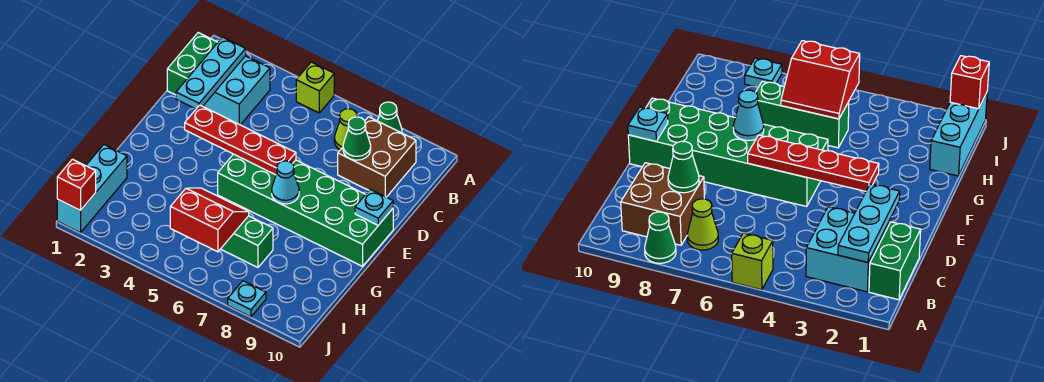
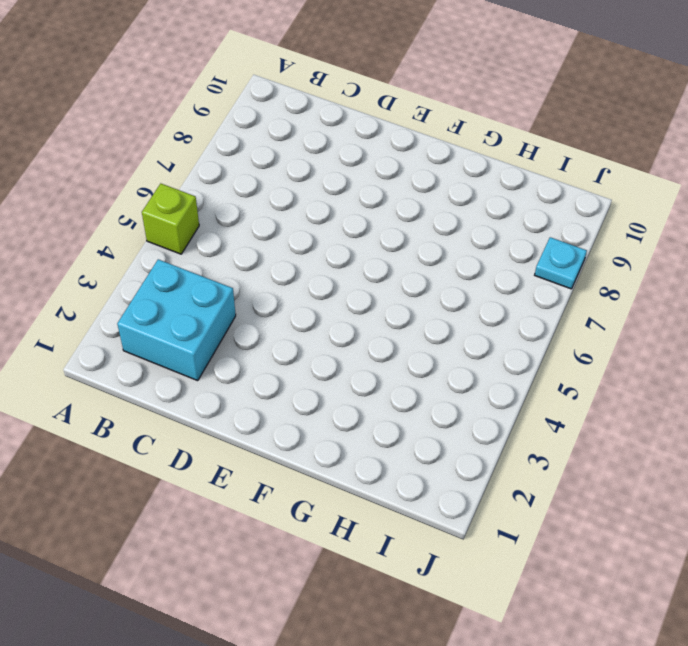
none -> green cone A8 level 1
none -> green brick B1:C1 level 1
none -> lime cone B7 level 1

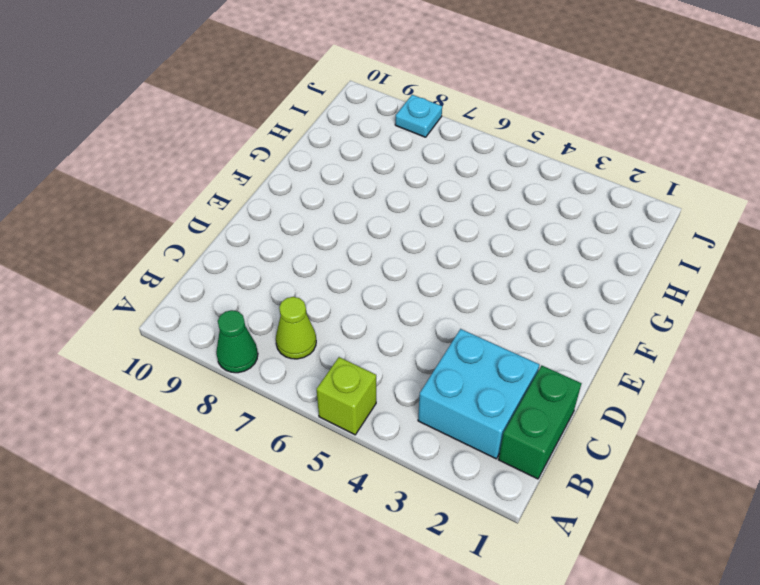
none -> brown brick B8:C9 level 1
none -> green brick E5:F10 level 1
none -> cyan brick H1:J1 level 1

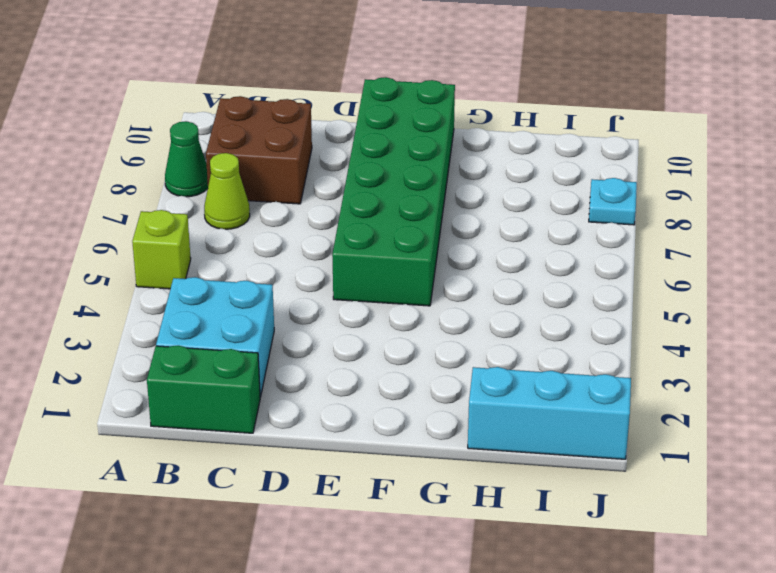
none -> green brick H5:H7 level 1
none -> cyan plate B2:D2 level 2
none -> green cone C8 level 2

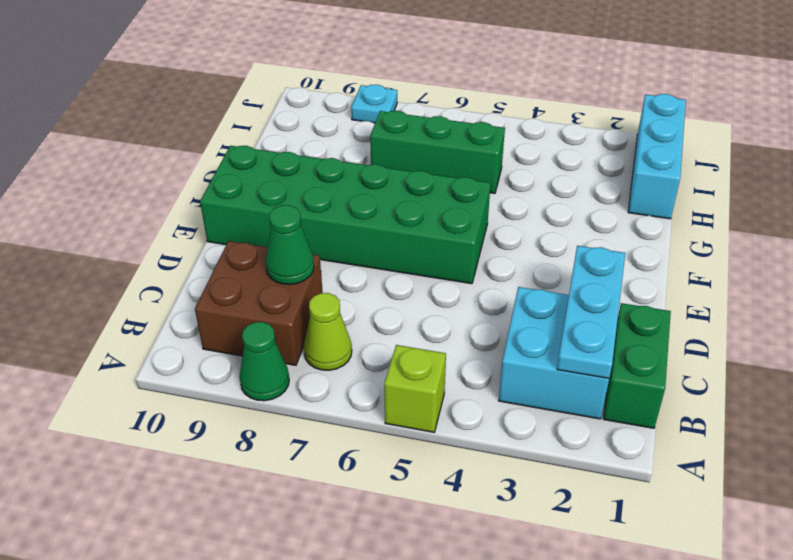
none -> red plate E3:E6 level 2
none -> cyan plate E10 level 2
none -> cyan cone F7 level 2

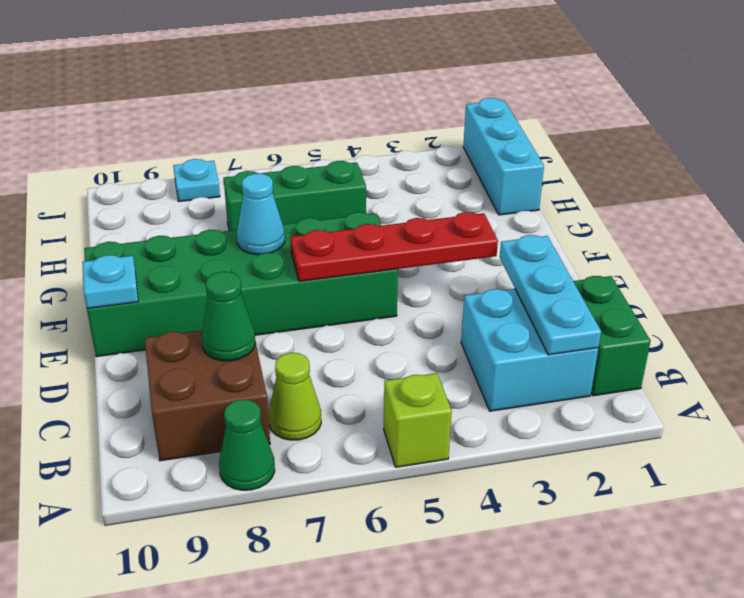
none -> red slope H5:I6 level 2 top I
none -> red brick J1 level 2

